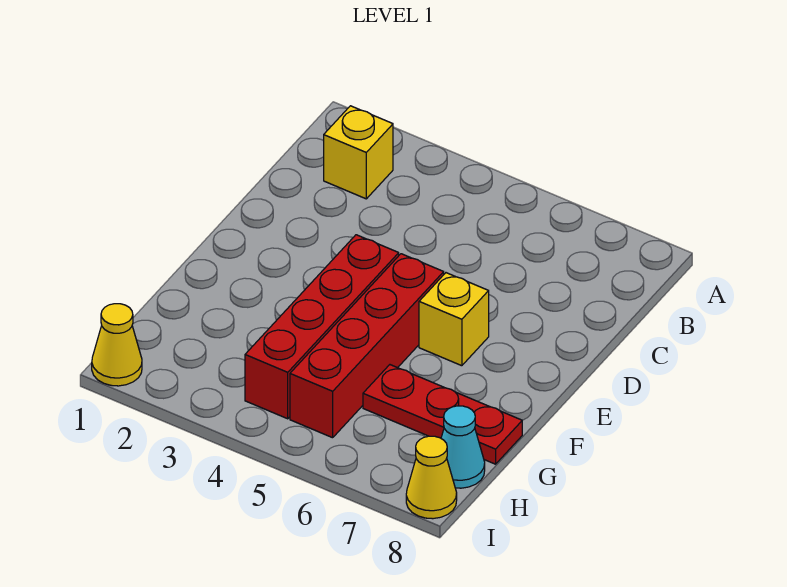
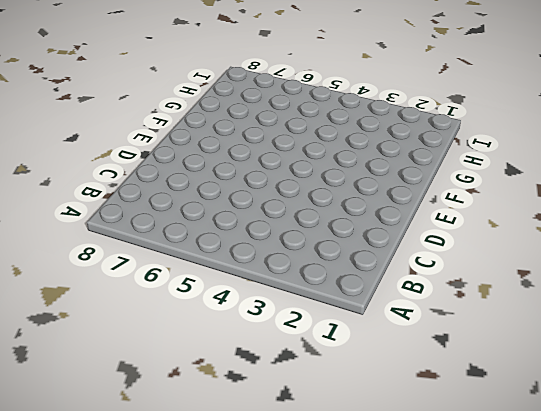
none -> yellow brick B2 level 1
none -> red brick E4:H4 level 1

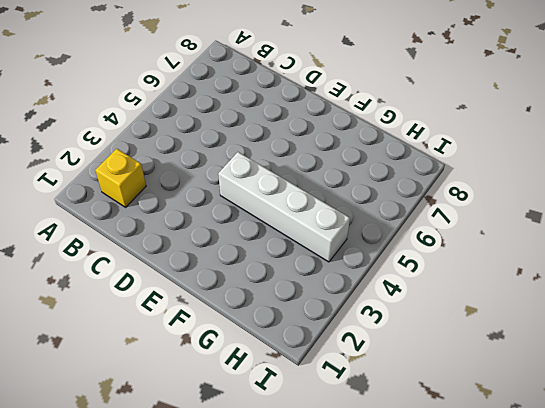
white brick E4:H4 level 1 -> red brick E4:H4 level 1
none -> red brick E5:H5 level 1
none -> yellow brick E6 level 1

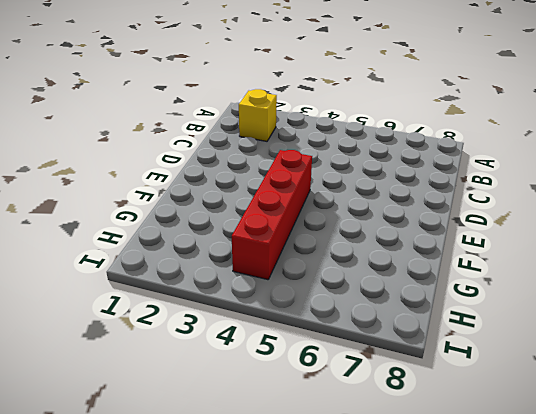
none -> red brick E5:H5 level 1
none -> yellow brick E6 level 1

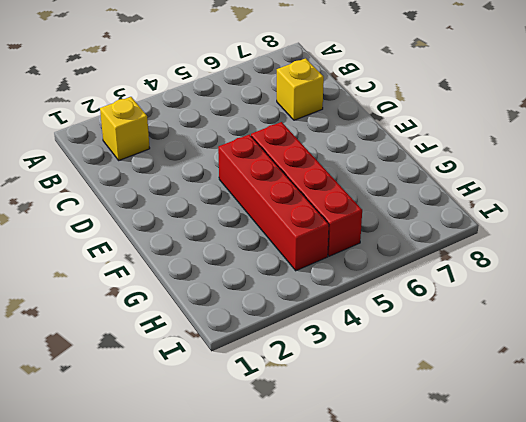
yellow brick C7 level 1 -> yellow brick E6 level 1
none -> red plate G6:G8 level 1
none -> cyan cone H8 level 1

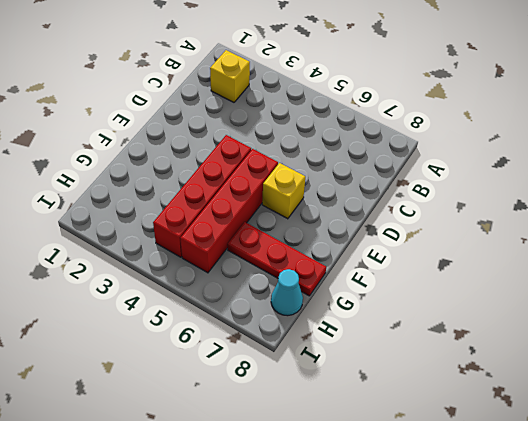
none -> yellow cone I1 level 1
none -> yellow cone I8 level 1

